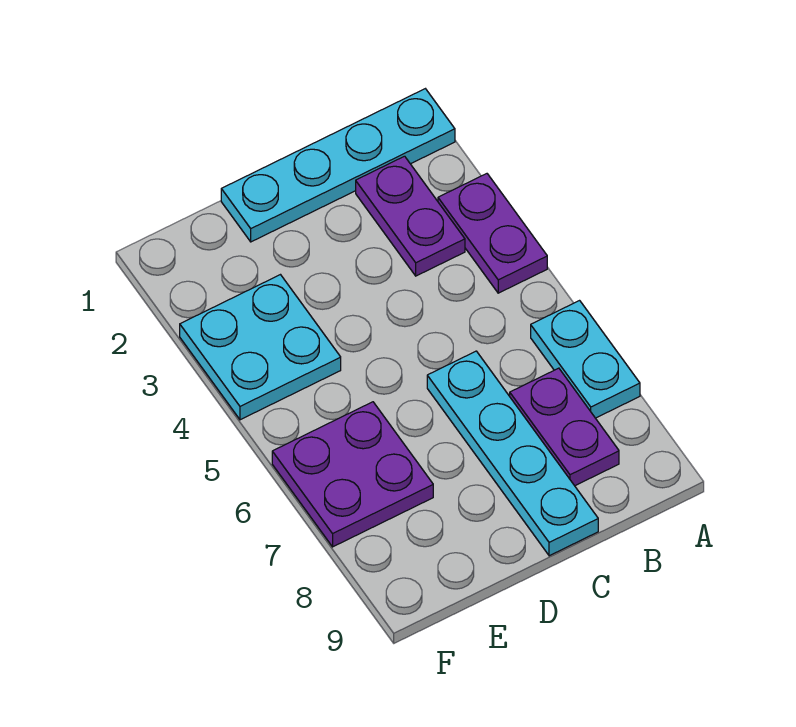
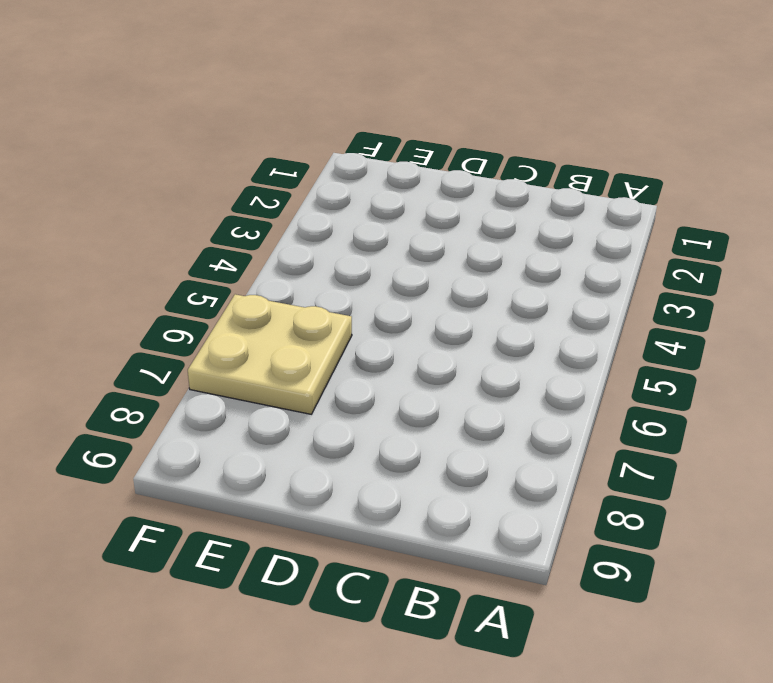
tan plate E6:F7 level 1 -> purple plate E6:F7 level 1
none -> cyan plate A1:D1 level 1
none -> purple plate A3:A4 level 1

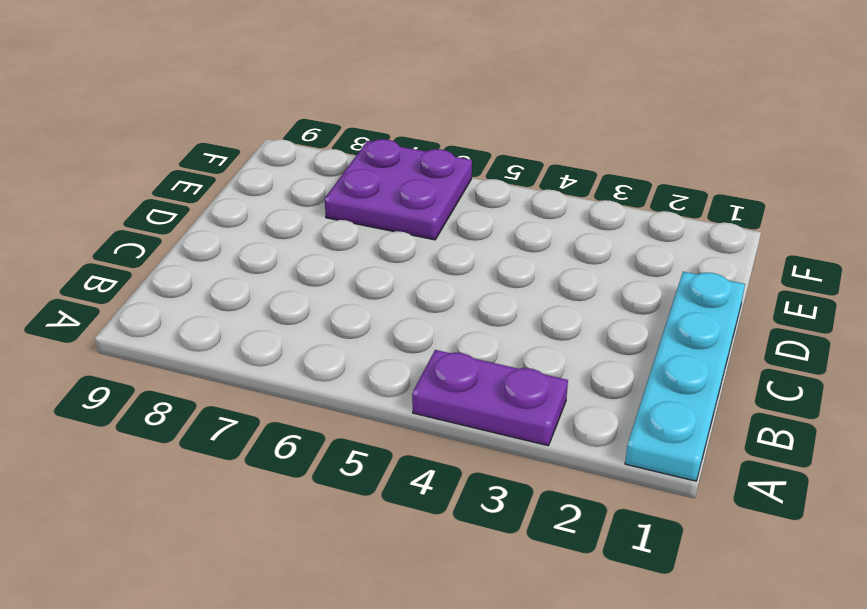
none -> cyan plate A6:A7 level 1
none -> purple plate B2:B3 level 1

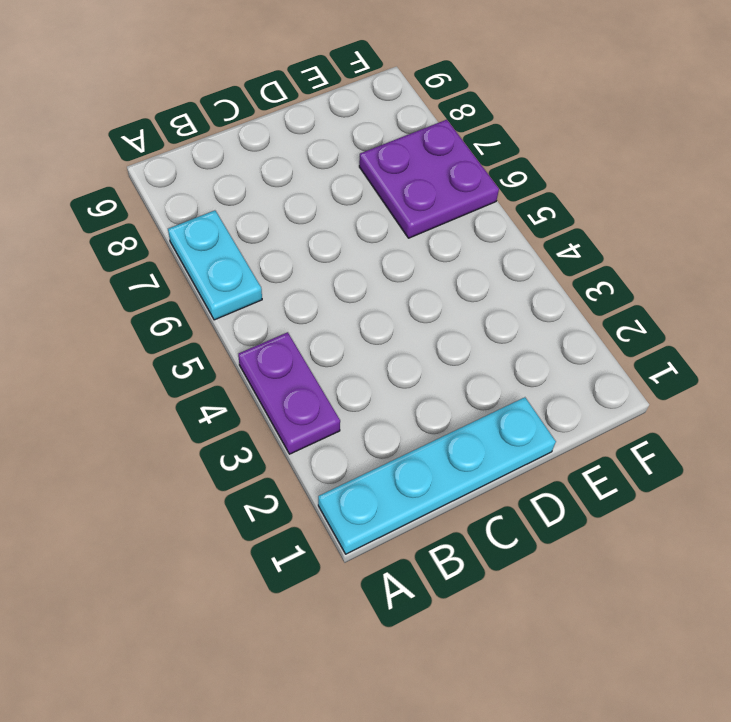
none -> purple plate B2:B3 level 1
none -> purple plate B7:B8 level 1

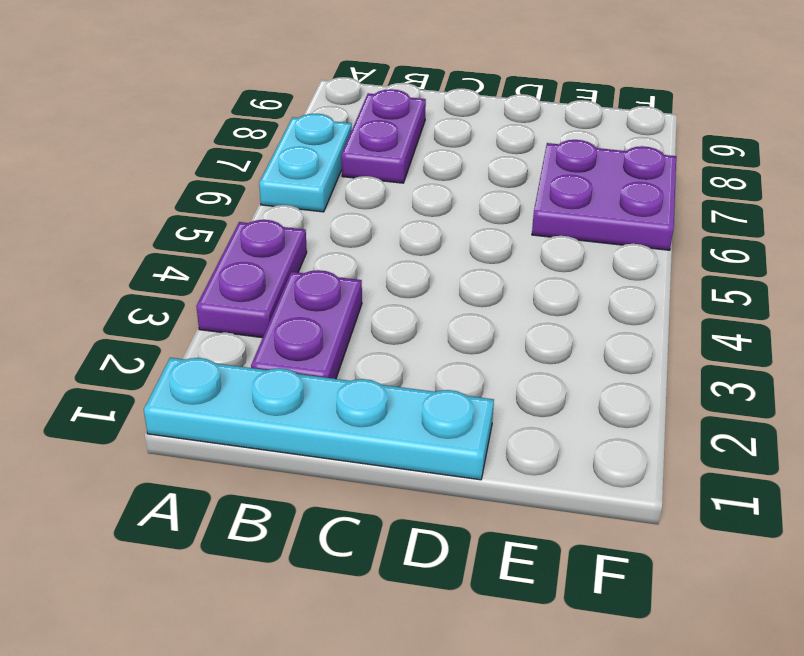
none -> cyan plate C6:C9 level 1
none -> cyan plate E3:F4 level 1

